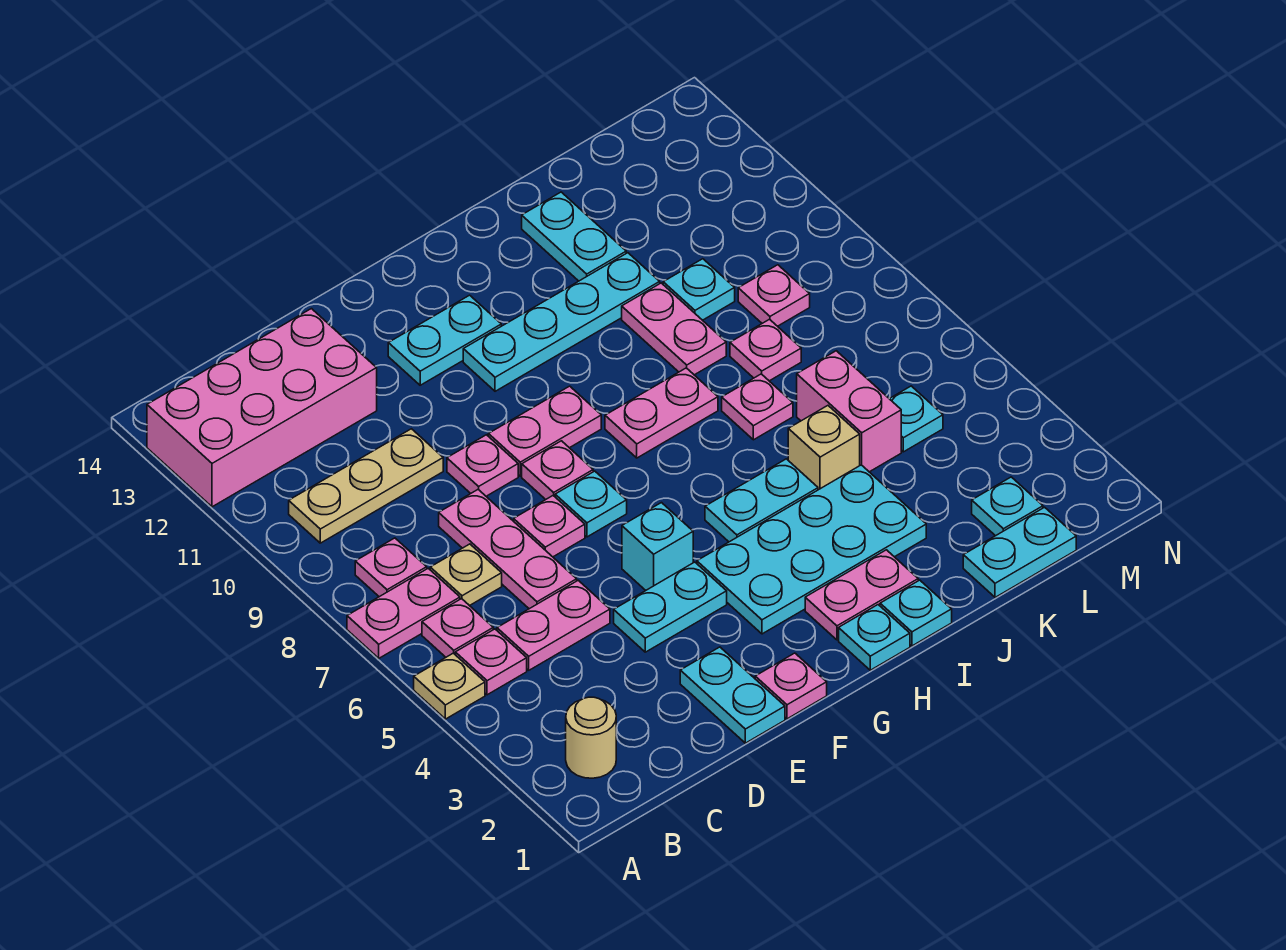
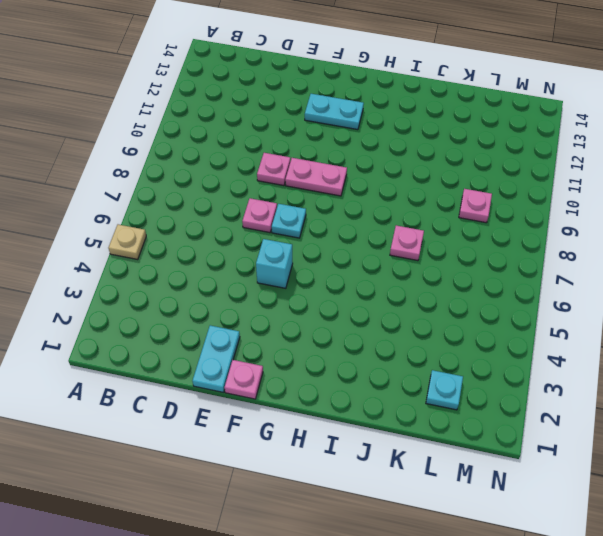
none -> pink plate A7:B7 level 1
none -> pink brick A12:D13 level 1
none -> tan round brick B2 level 1
none -> pink plate B5 level 1

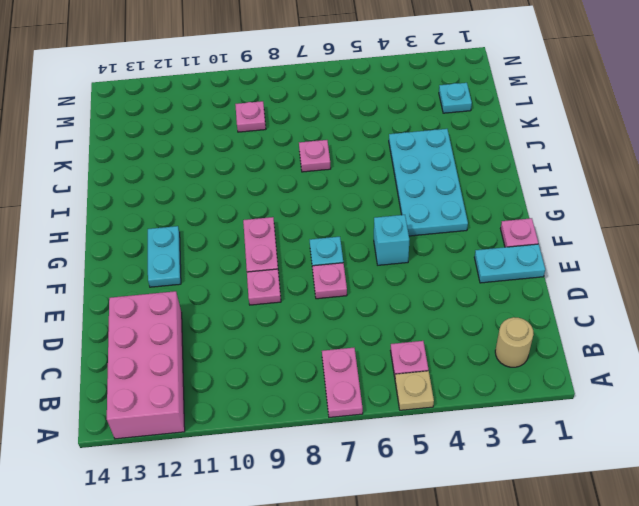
none -> pink plate B6 level 1
none -> pink plate B8 level 1
none -> tan plate B10:D10 level 1
none -> pink plate C5:D5 level 1

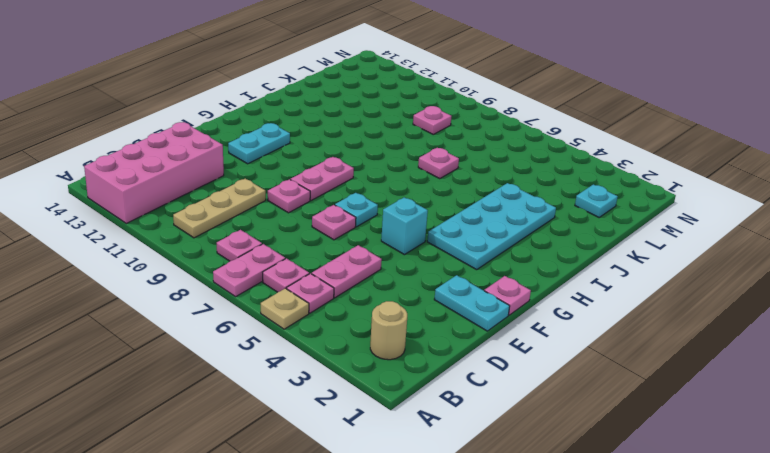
none -> tan plate C7 level 1
none -> pink plate D6:D8 level 1
none -> cyan plate E4:F4 level 1
none -> pink plate F8 level 1

